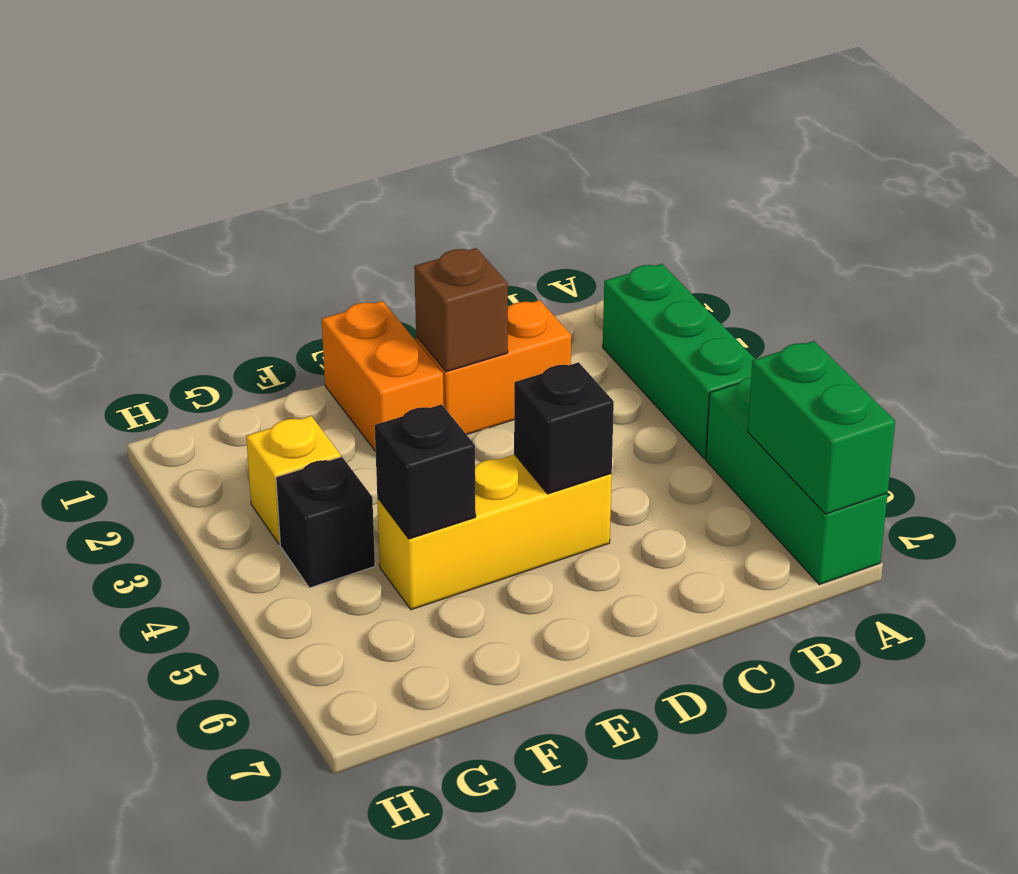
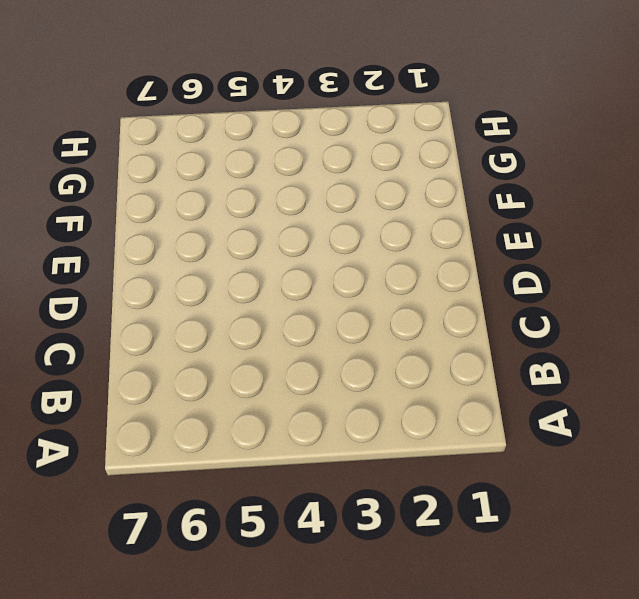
none -> green brick A2:A4 level 1
none -> green brick A5:A7 level 1

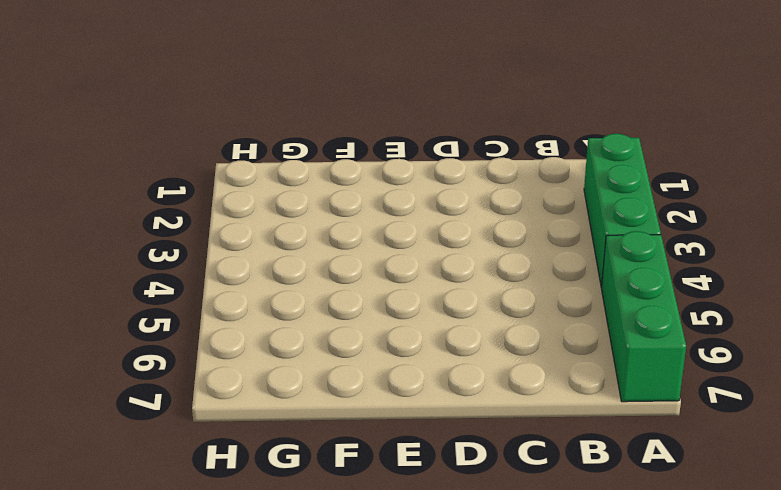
none -> orange brick C2:D2 level 1
none -> yellow brick D5:F5 level 1

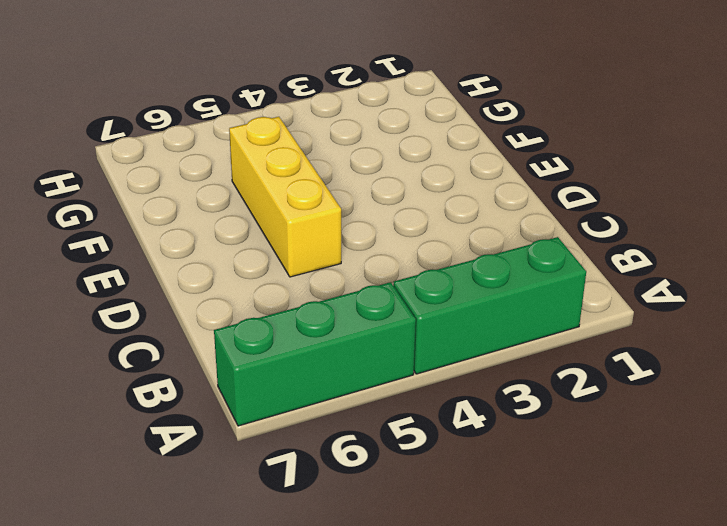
none -> orange brick C2:D2 level 1
none -> orange brick E1:E2 level 1

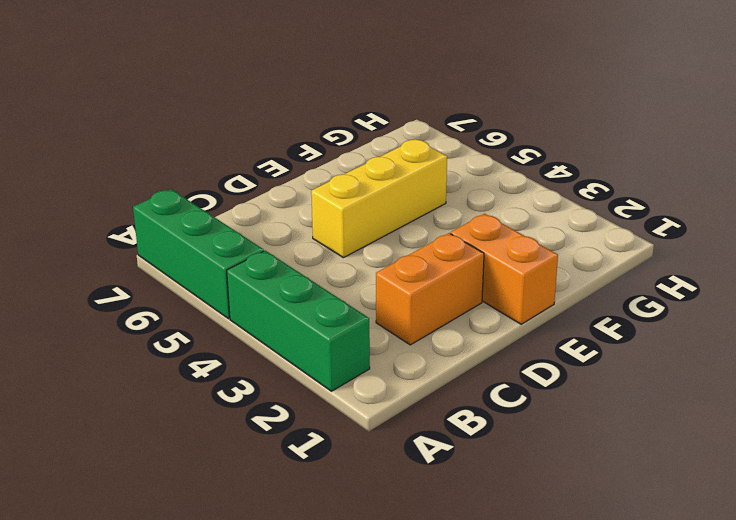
none -> yellow brick G3 level 1
none -> black brick G4 level 1

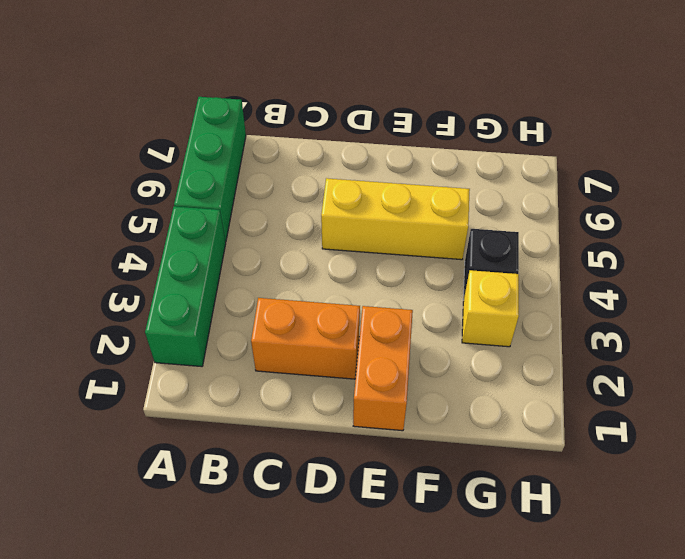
none -> green brick A6:A7 level 2
none -> brown brick D2 level 2

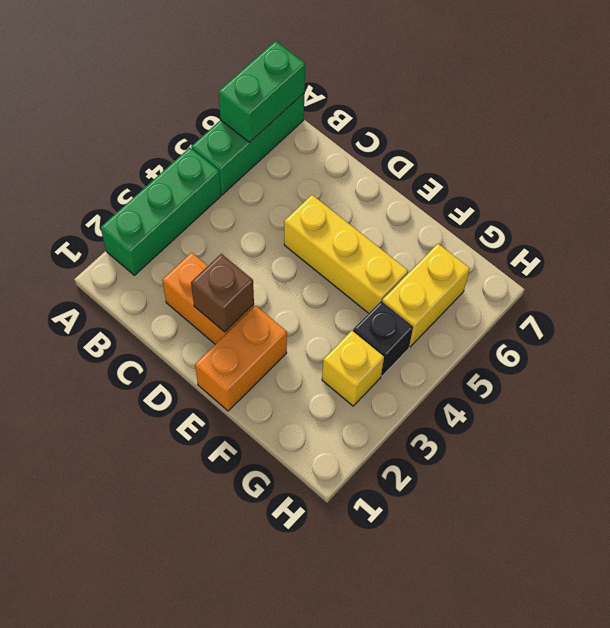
yellow brick G5:G6 level 1 -> none
none -> black brick D5 level 2
none -> black brick F5 level 2

